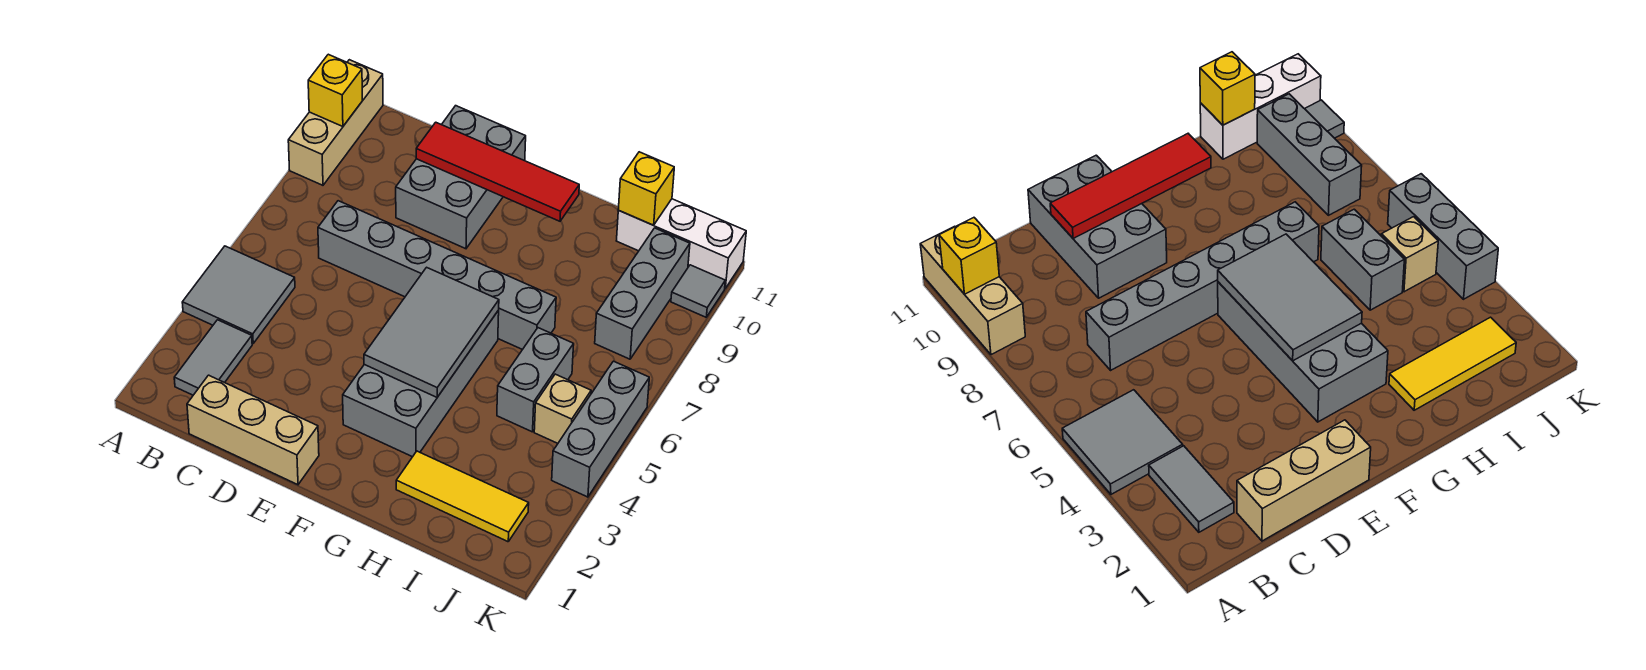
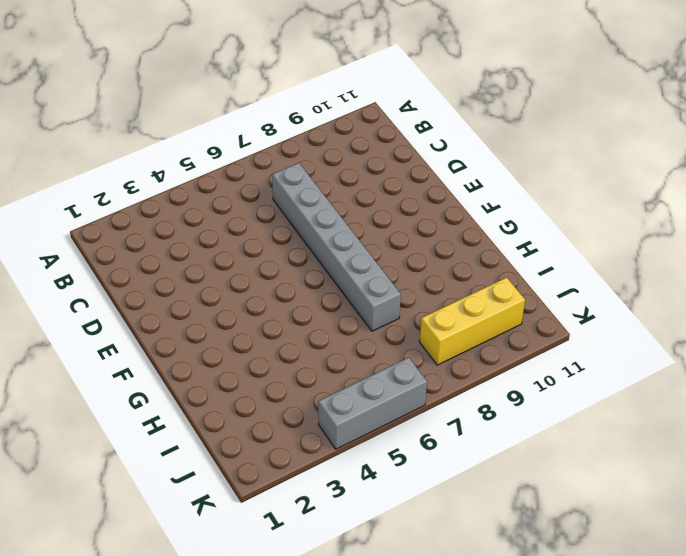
yellow brick J8:J10 level 1 -> grey brick J8:J10 level 1
none -> grey tile A4:B5 level 1
none -> tan brick A9:A11 level 1
none -> grey tile B2:B3 level 1

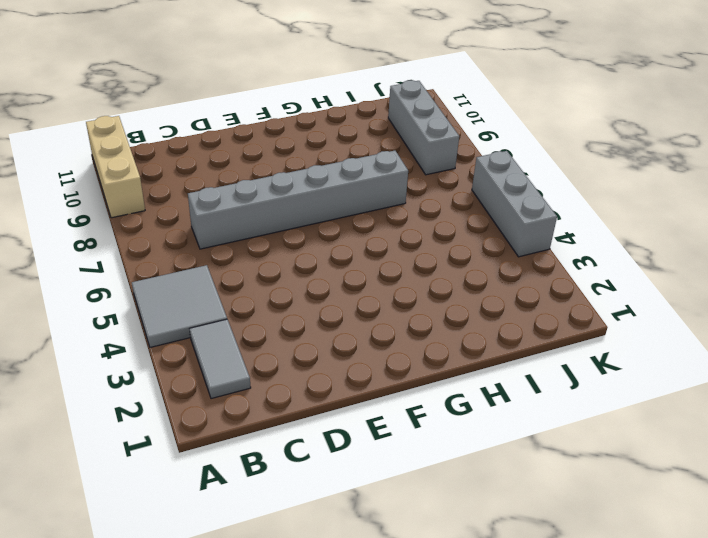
none -> tan brick C1:E1 level 1
none -> grey brick D9:E11 level 1
none -> grey brick F3:G6 level 1

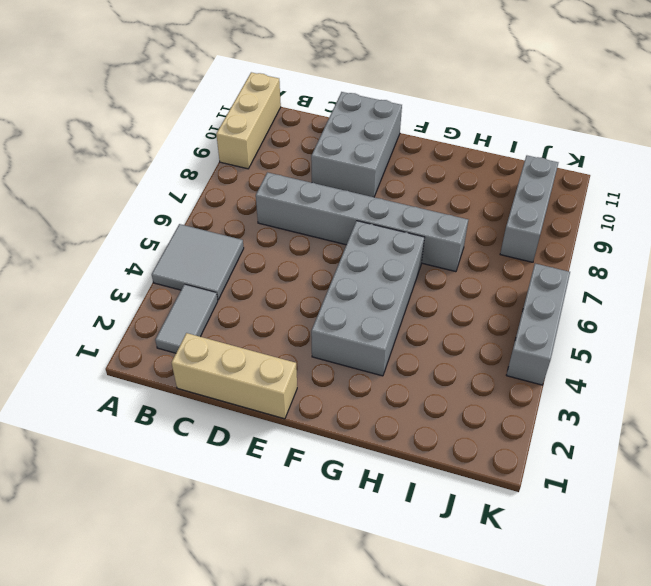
none -> yellow tile H2:J2 level 1
none -> grey brick I5:I6 level 1
none -> white brick I11:K11 level 1

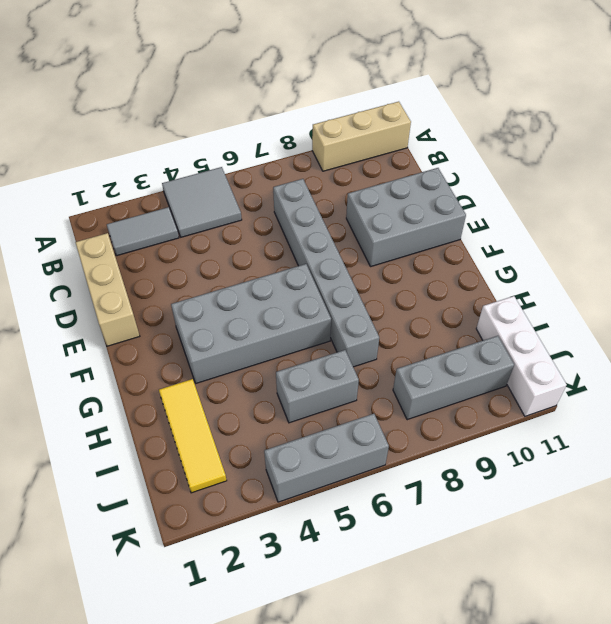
none -> tan brick J5 level 1
none -> grey tile K10 level 1
none -> yellow brick A10 level 2

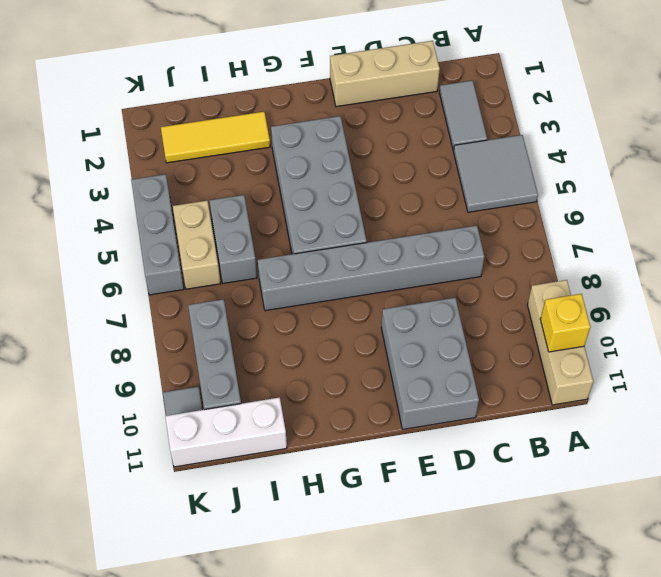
tan brick J5:J6 level 1 -> tan brick J5 level 1
none -> red tile D10:G10 level 2
none -> grey tile F4:G6 level 2
none -> yellow brick I11 level 2

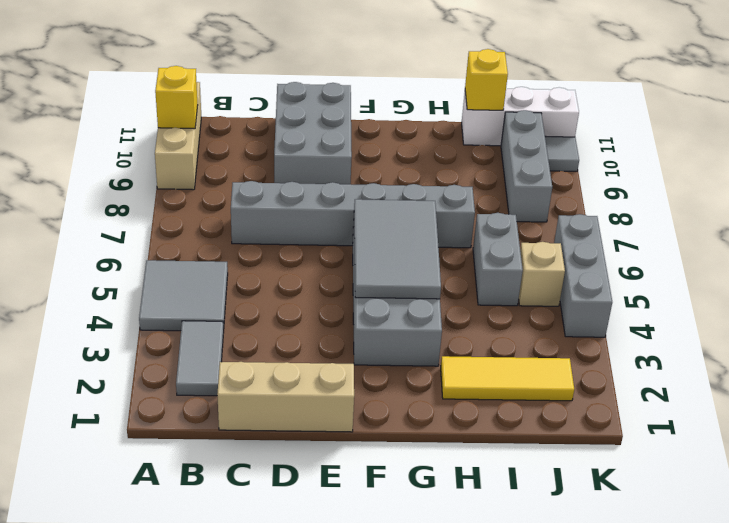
none -> red tile D10:G10 level 2

